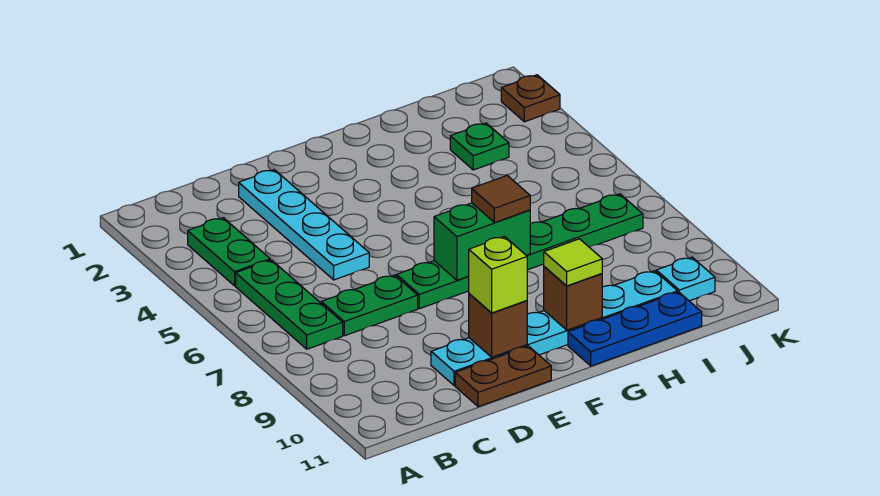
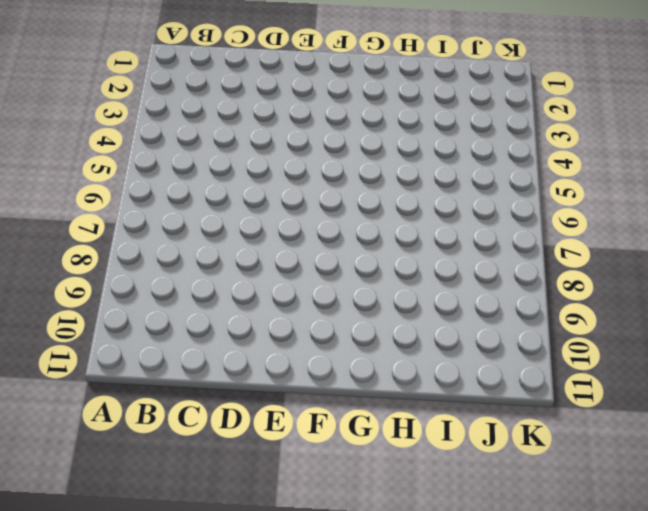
none -> green plate B3:B4 level 1
none -> green plate B5:B7 level 1
none -> green plate C7:D7 level 1

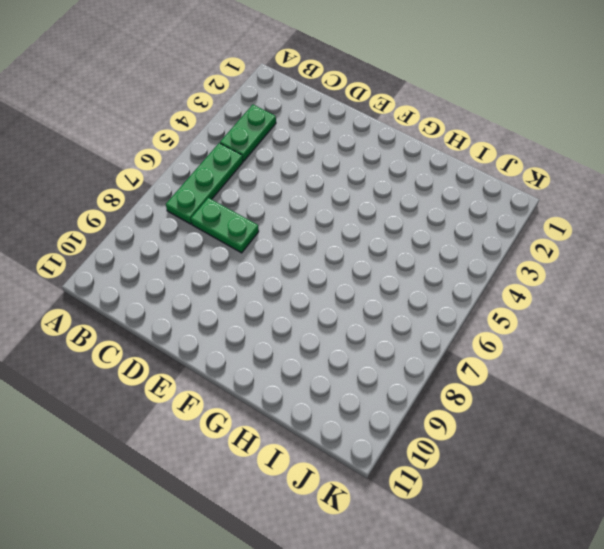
none -> cyan plate D2:D5 level 1
none -> cyan plate D10:I10 level 1
none -> brown plate D11:E11 level 1

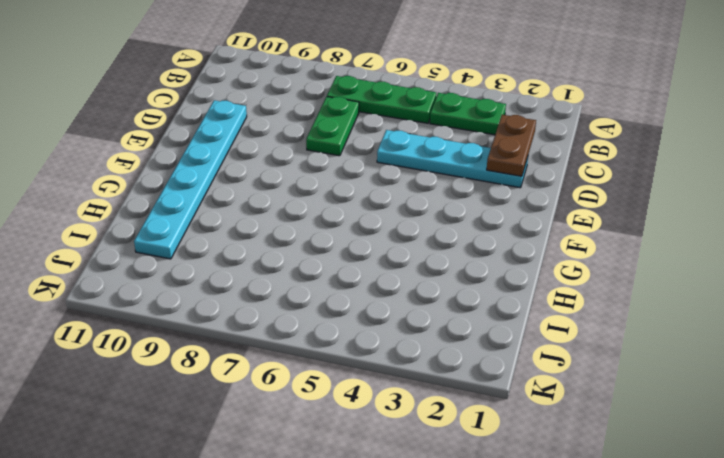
brown plate C2:D2 level 2 -> brown plate D11:E11 level 1
none -> green plate E7:J7 level 1
none -> blue plate G11:I11 level 1
none -> green plate I3 level 1

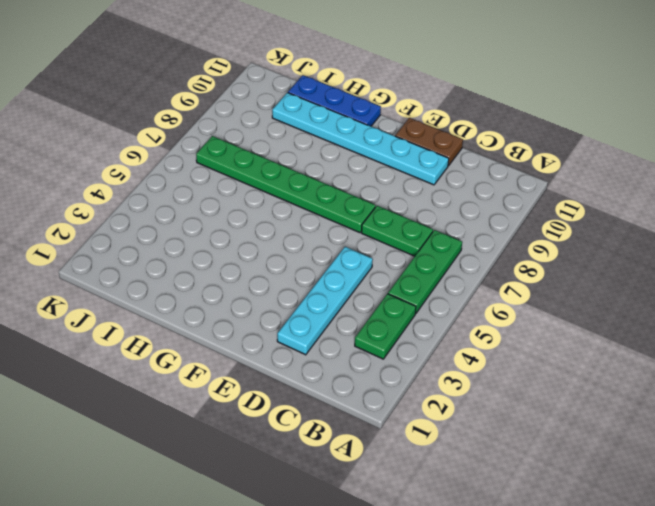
none -> green plate I3 level 1
none -> cyan plate J10 level 1
none -> brown plate K2 level 1

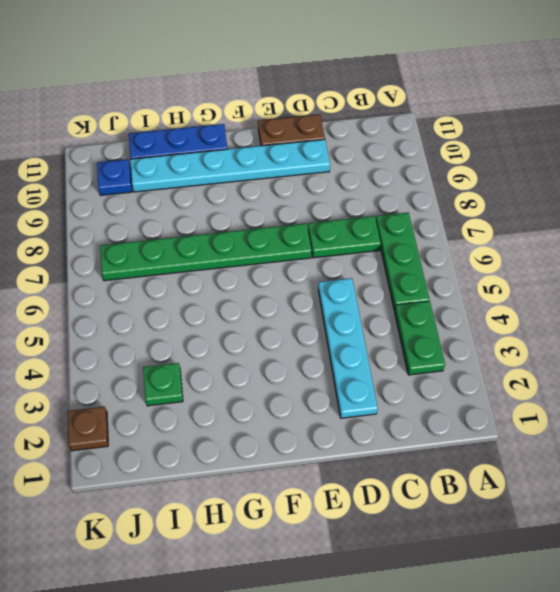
blue plate J10 level 1 -> cyan plate J10 level 1
none -> brown brick E10 level 2
none -> green brick F7:G7 level 2
none -> brown brick G10 level 2

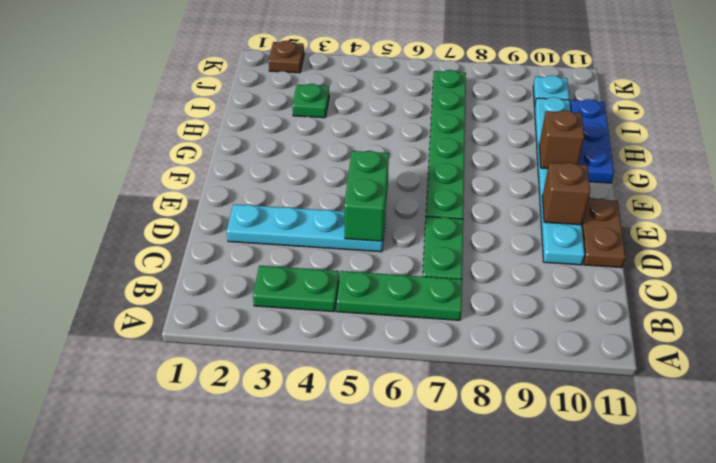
green brick D5:E5 level 2 -> green brick F7:G7 level 2
none -> lime brick E10 level 3
none -> brown tile G7 level 3
none -> lime tile G10 level 3

